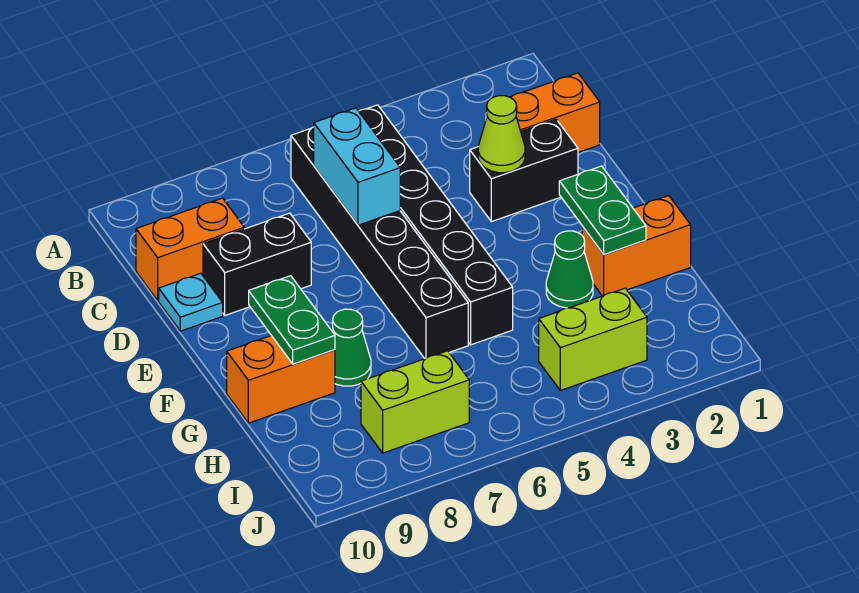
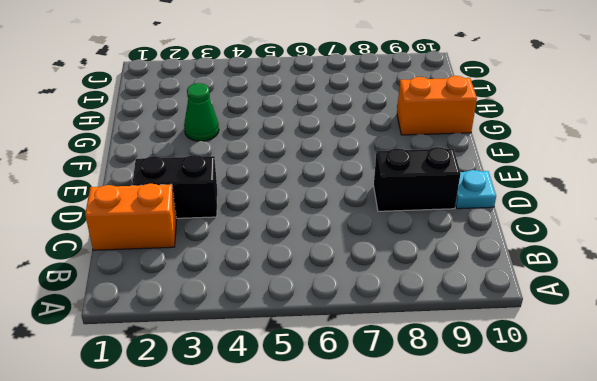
none -> black brick B5:G5 level 1
none -> black brick B6:G6 level 1
none -> orange brick C9:C10 level 1

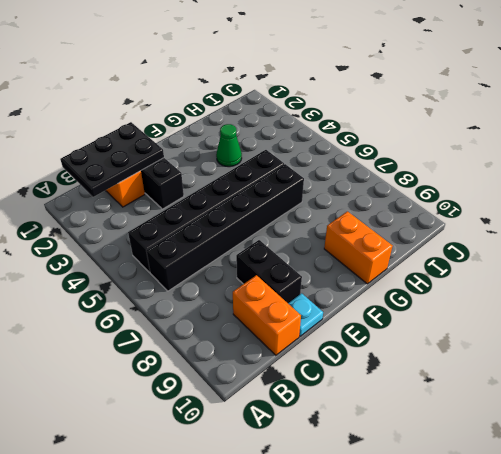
black plate B1:D2 level 2 -> none
none -> orange brick G1:G2 level 1
none -> green cone G8 level 1
none -> lime brick I3:I4 level 1

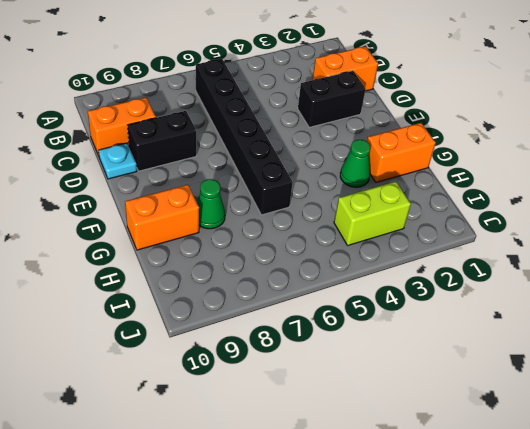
none -> black brick B5:G5 level 1
none -> lime brick I7:I8 level 1
none -> cyan brick C6:D6 level 2

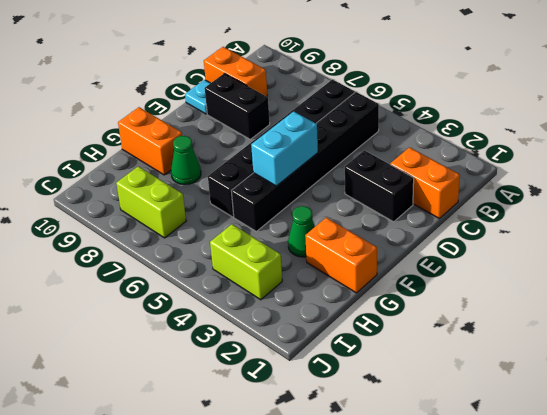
cyan brick E5:F5 level 2 -> cyan brick C6:D6 level 2
none -> lime cone D3 level 2
none -> green plate F2:G2 level 2
none -> green plate F9:G9 level 2

